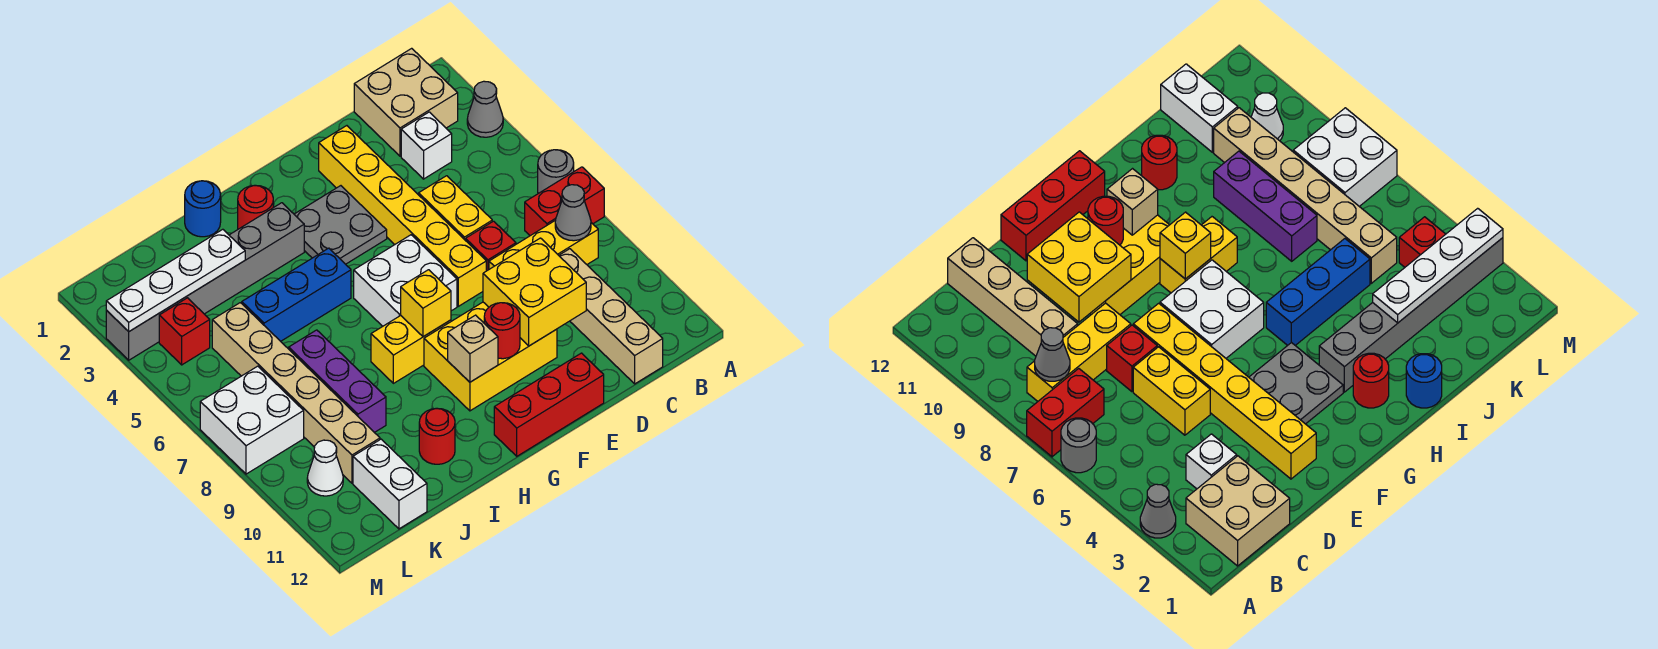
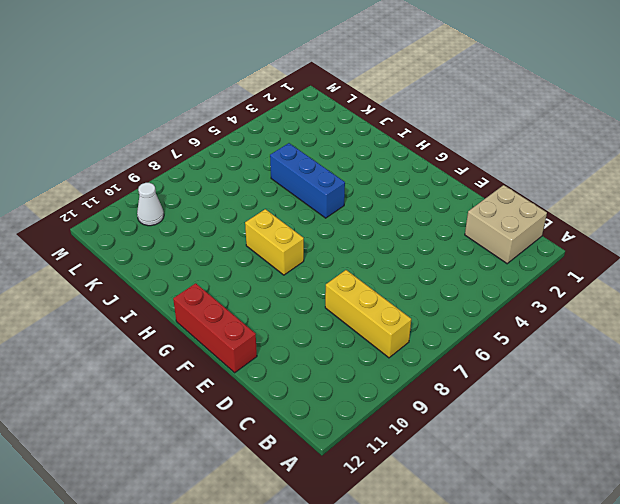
none -> grey cone A3 level 1
none -> grey round brick A6 level 1
none -> red brick A7:B7 level 1
none -> white brick C3 level 1

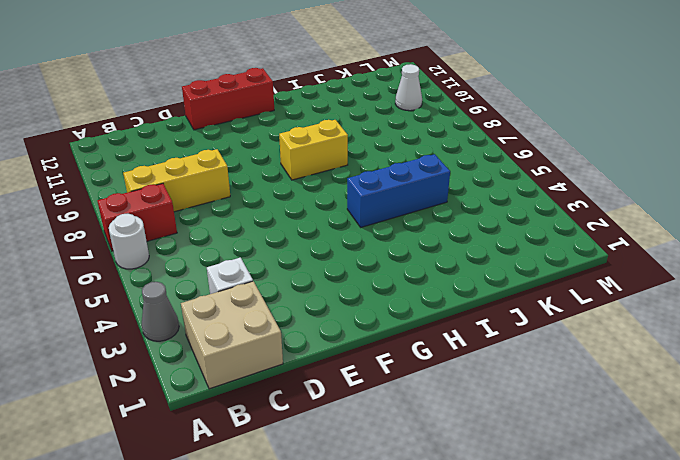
white round brick A6 level 1 -> grey round brick A6 level 1
none -> tan brick C9:C12 level 1
none -> yellow brick D5:D6 level 1
none -> red brick D7 level 1
none -> yellow brick E2:E7 level 1

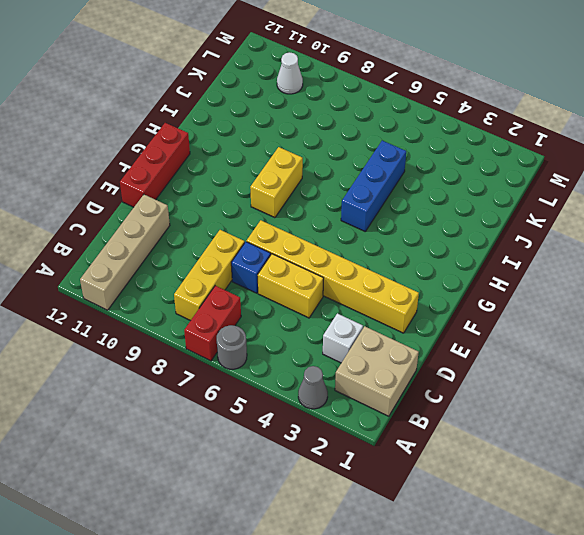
tan brick A11:D11 level 1 -> tan brick C9:C12 level 1
blue brick D7 level 1 -> red brick D7 level 1
none -> yellow brick E9:G10 level 1
none -> grey plate F3:G4 level 1
none -> white brick F6:G7 level 1
none -> red round brick H2 level 1

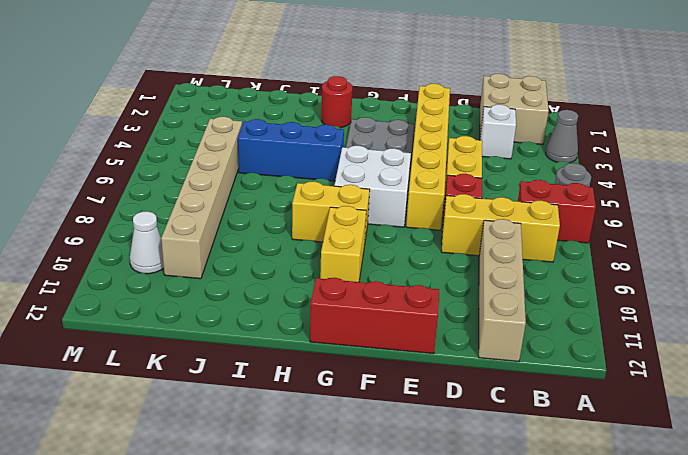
yellow brick G9:G10 level 1 -> yellow brick E9:G10 level 1
none -> grey brick H3:M3 level 1
none -> blue round brick I1 level 1
none -> red round brick I11 level 1
none -> purple brick J7:J9 level 1

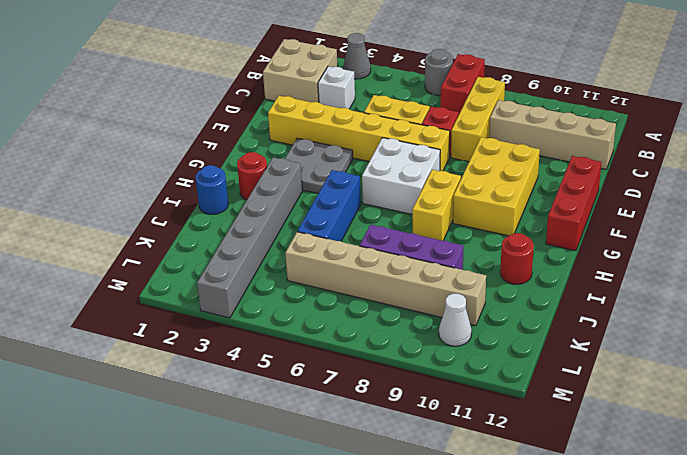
none -> white brick K11:K12 level 1
none -> red brick L4 level 1
none -> white brick L7:M8 level 1
none -> grey cone B8 level 2

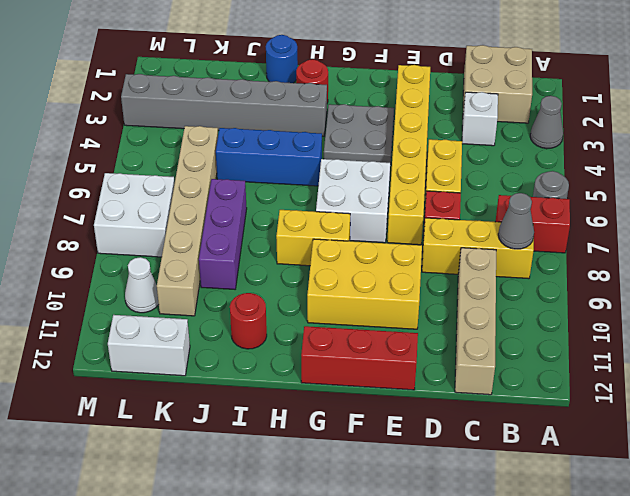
white brick K12:L12 level 1 -> white brick K11:K12 level 1
none -> red brick L4 level 1
none -> yellow brick D9:E10 level 2
none -> red round brick F10 level 2
none -> yellow brick G8 level 2

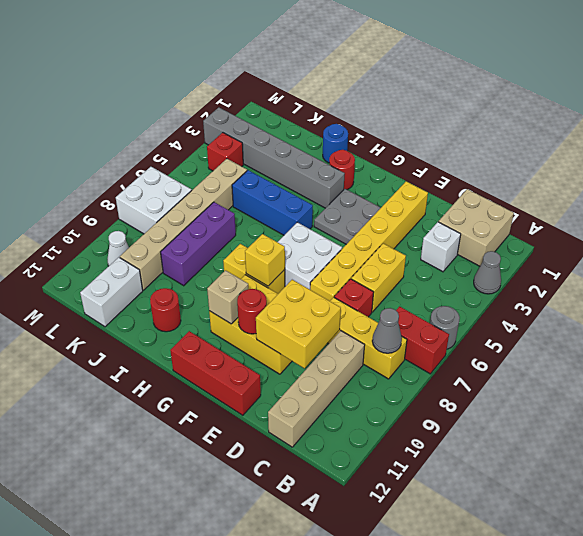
none -> white plate J3:M3 level 2

